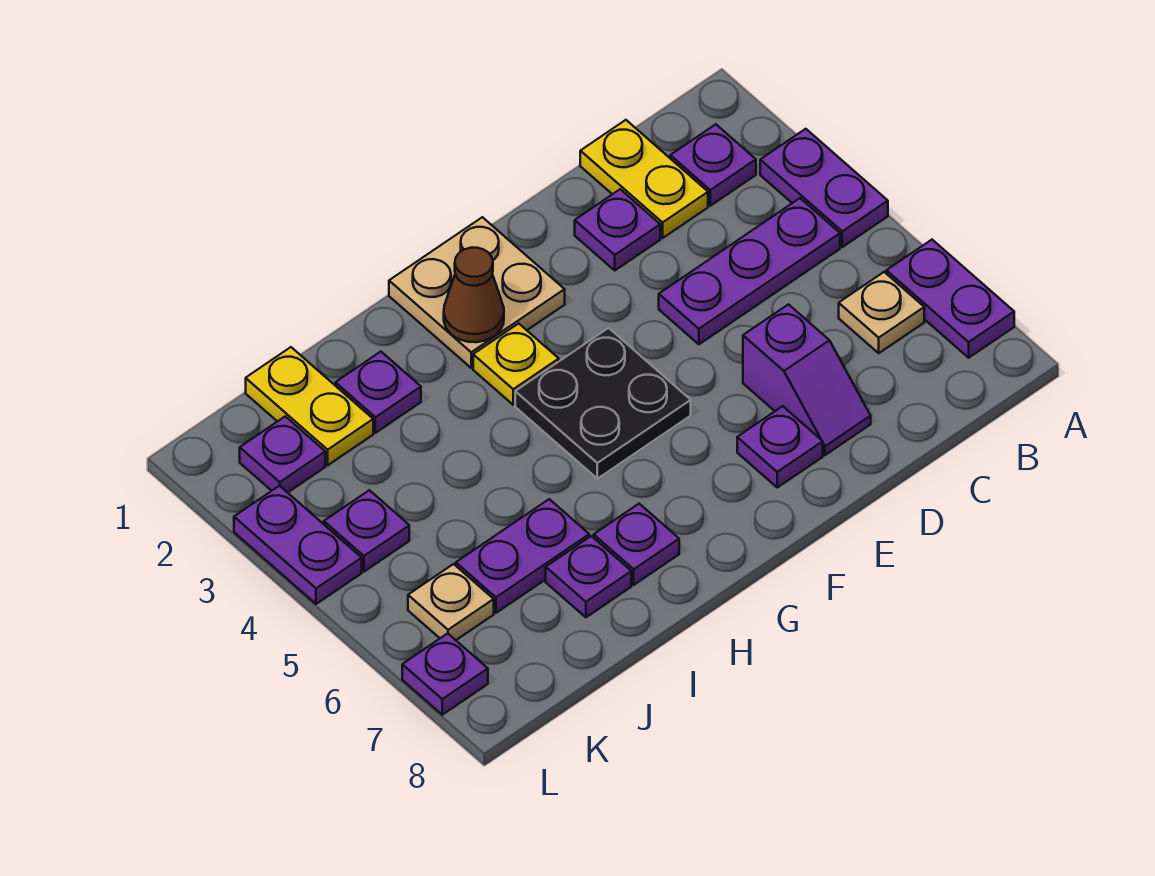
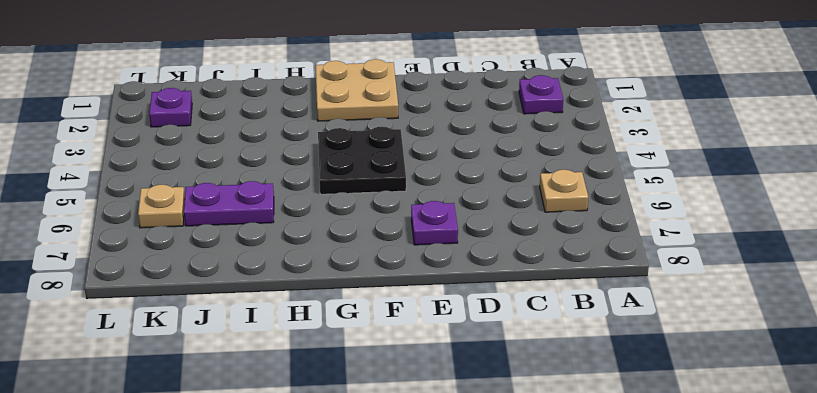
none -> purple plate A3:A4 level 1
none -> purple plate A6:A7 level 1
none -> purple plate B4:D4 level 1

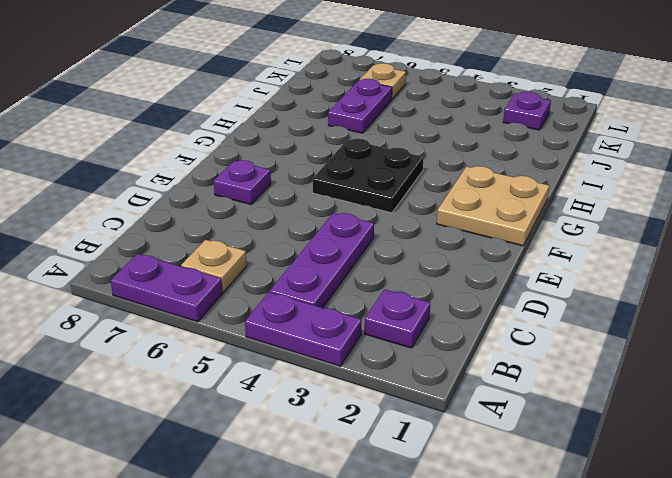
none -> yellow plate C1:C2 level 1
none -> purple plate D2 level 1
none -> purple slope D6:D7 level 1 top 6

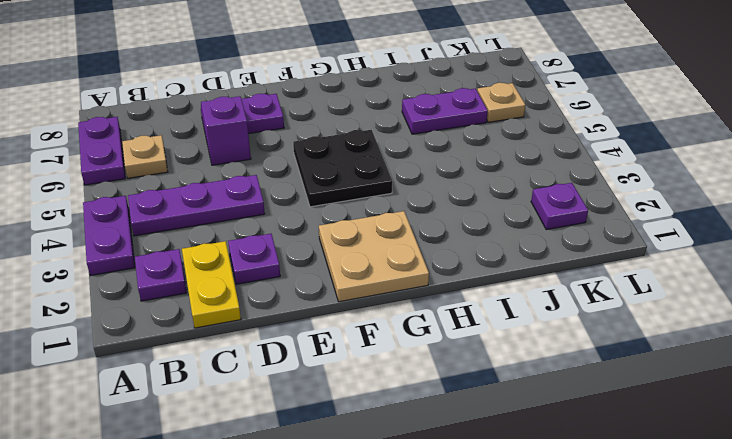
none -> yellow plate G3 level 1
none -> purple plate H7 level 1
none -> purple plate I2 level 1

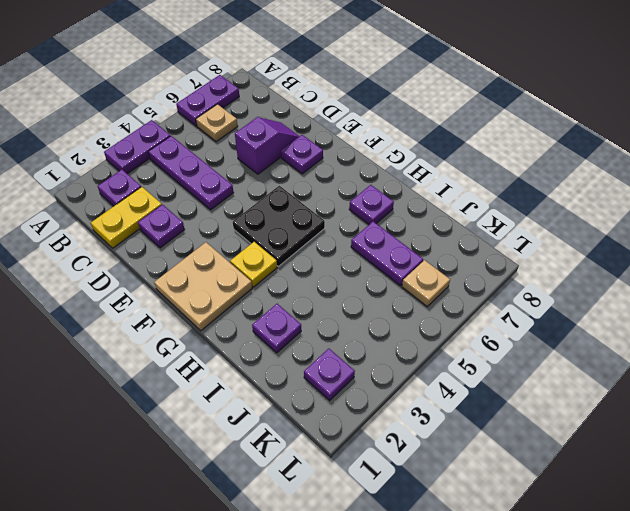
none -> purple plate I7 level 1
none -> yellow plate J1:J2 level 1
none -> purple plate K4 level 1

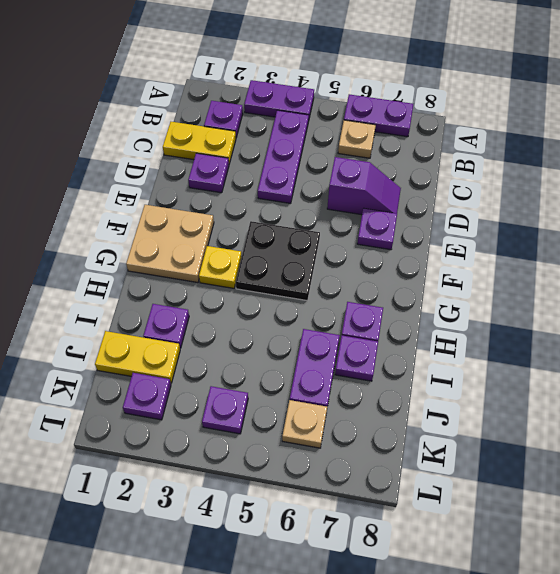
none -> purple plate L3:L4 level 1
none -> purple plate L7 level 1
none -> brown cone G2 level 2

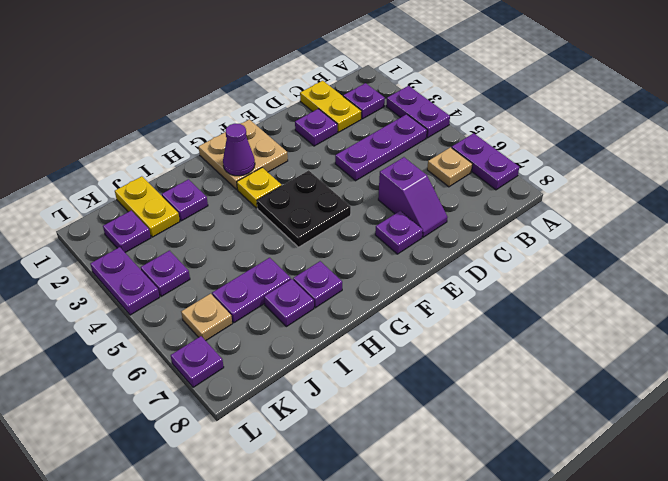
purple cone G2 level 2 -> brown cone G2 level 2

